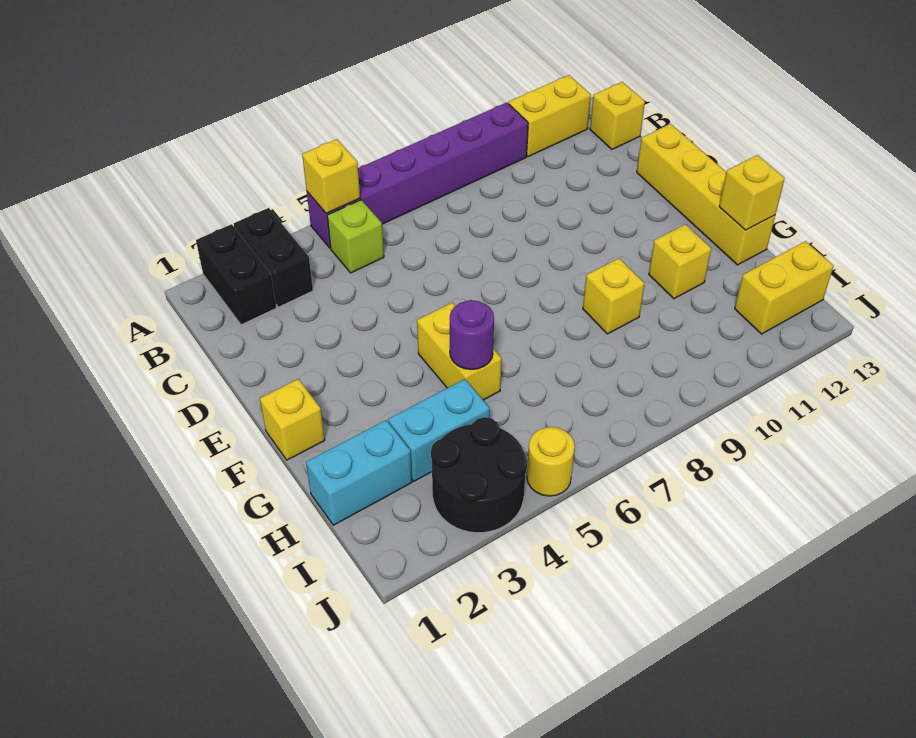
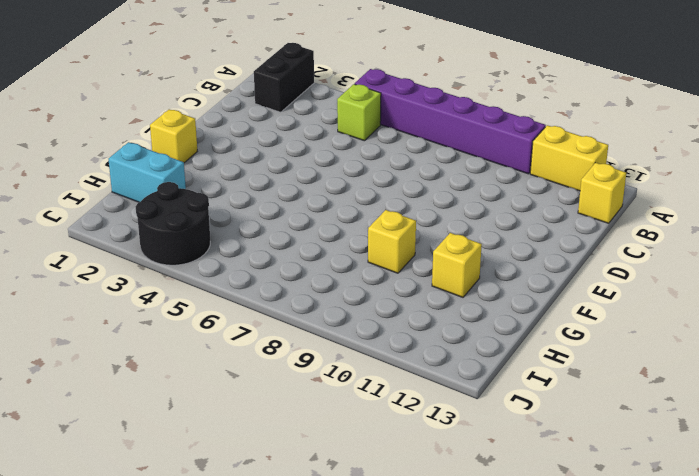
none -> black brick A3:B3 level 1
none -> yellow brick D13:G13 level 1
none -> yellow brick F5:G5 level 1

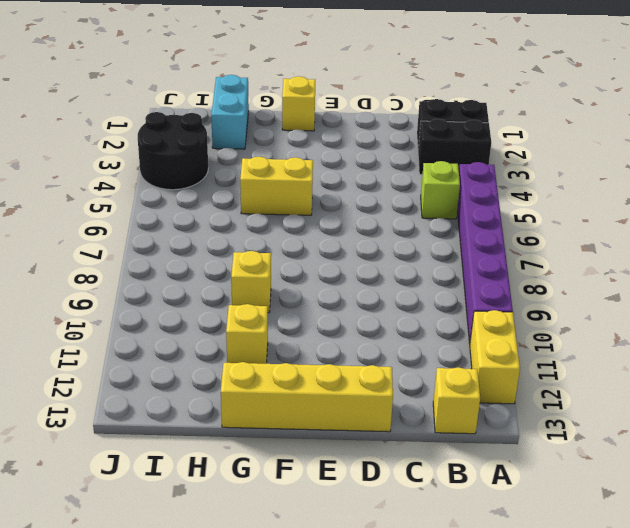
none -> cyan brick H3:H4 level 1
none -> yellow brick I12:I13 level 1
none -> yellow round brick J5 level 1

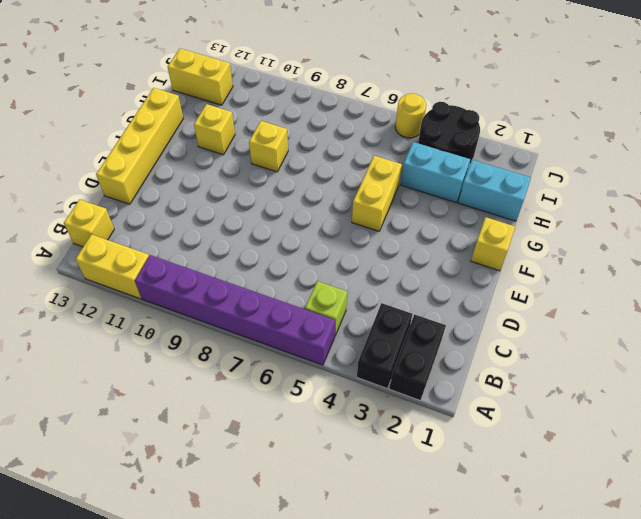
none -> yellow brick A5 level 2
none -> purple round brick G5 level 2
none -> yellow brick G13 level 2

